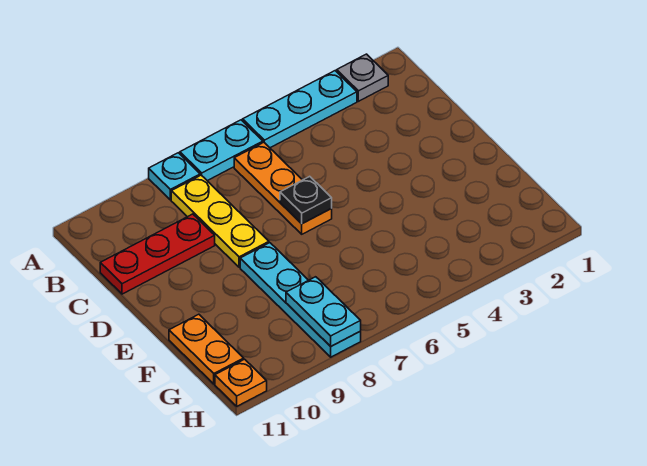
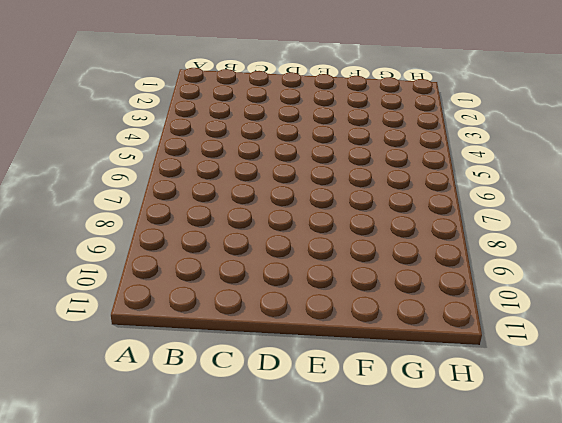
none -> grey plate A2 level 1
none -> cyan plate A3:A5 level 1
none -> cyan plate A6:A7 level 1

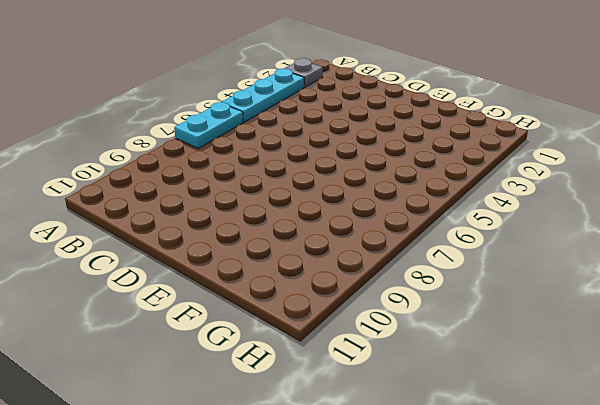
none -> cyan plate A8 level 1
none -> orange plate B6:D6 level 1
none -> yellow plate B8:D8 level 1

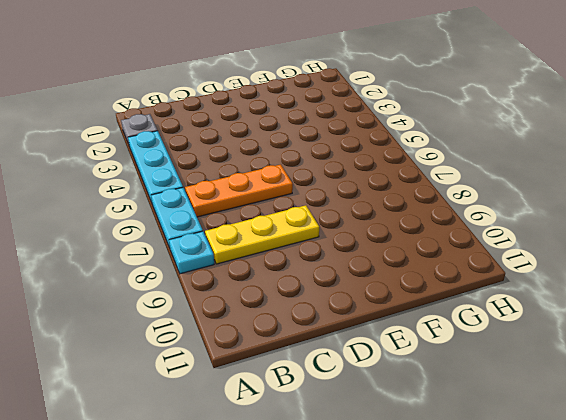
none -> red plate C9:C11 level 1
none -> cyan plate E8:H8 level 1
none -> orange plate F11:G11 level 1

